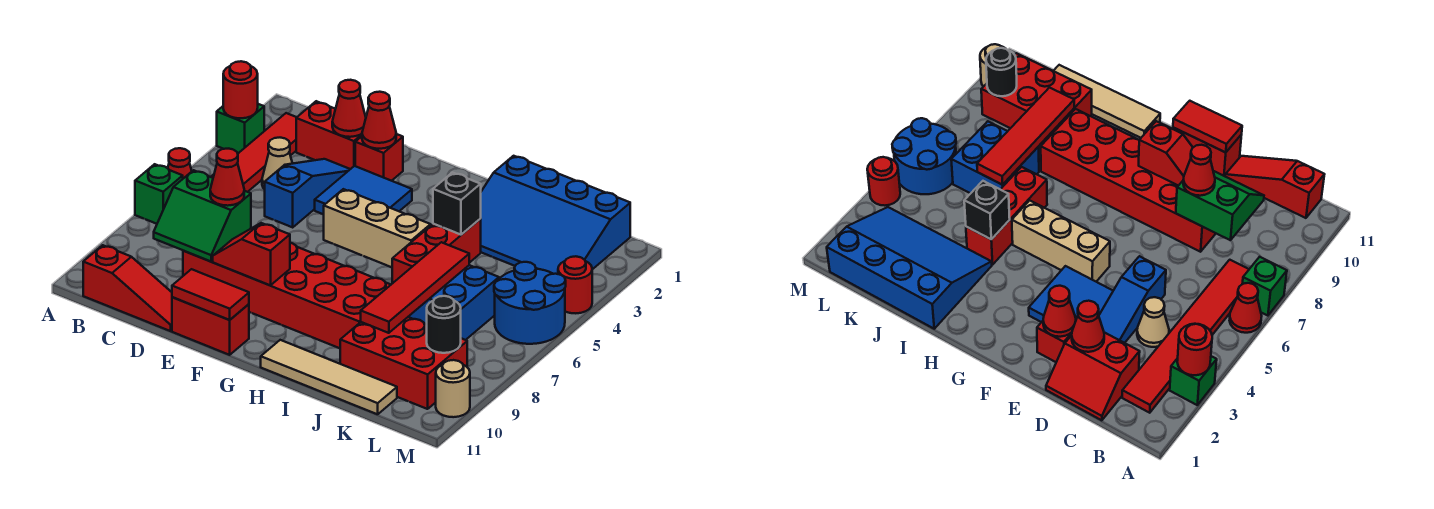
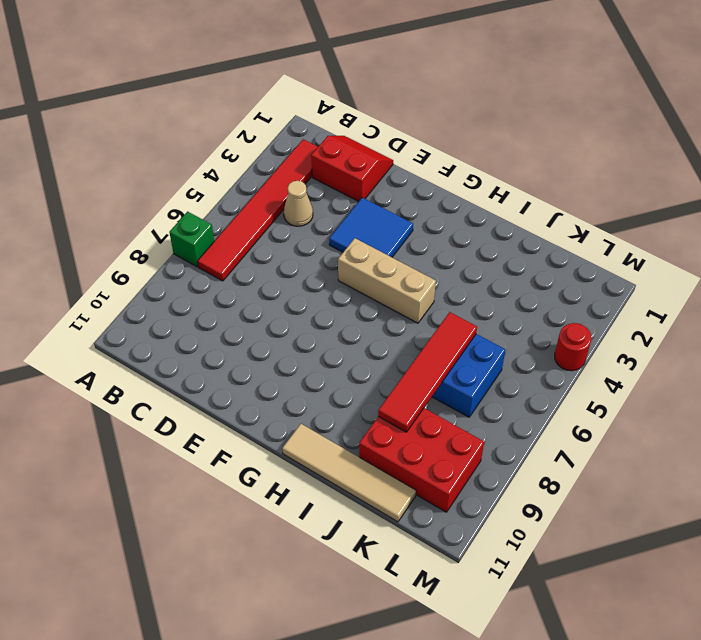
none -> green brick A3 level 1
none -> red cone A6 level 1
none -> red slope B11:D11 level 1 top B
none -> blue slope D3:D5 level 1 top 5

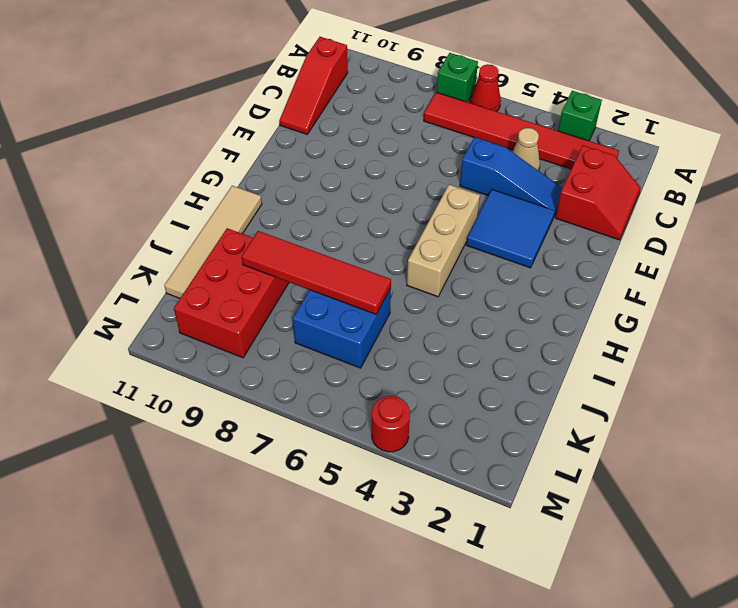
none -> red brick D8:I9 level 1
none -> red brick E2 level 1
none -> red brick E11:F11 level 1
none -> blue slope I1:L3 level 1 top 1

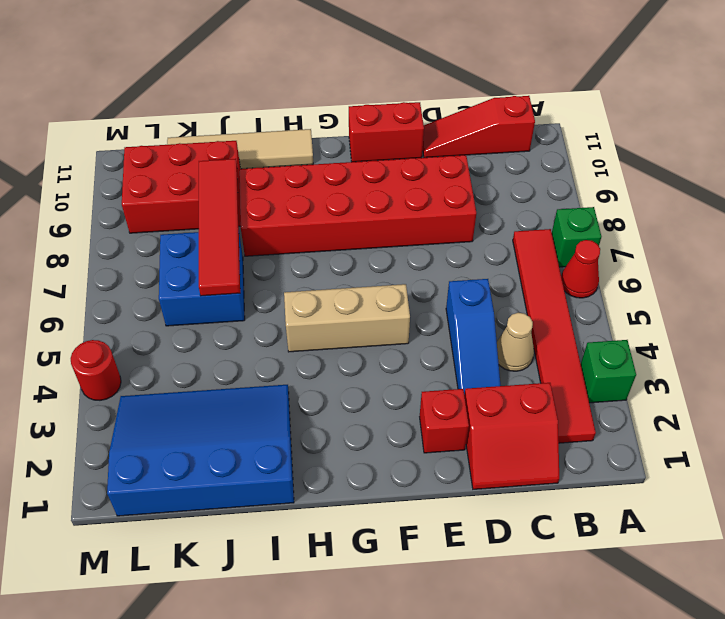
none -> blue tile E3:F4 level 1
none -> red brick I4:I6 level 1
none -> blue round brick L5:M6 level 1
none -> tan round brick M10 level 1

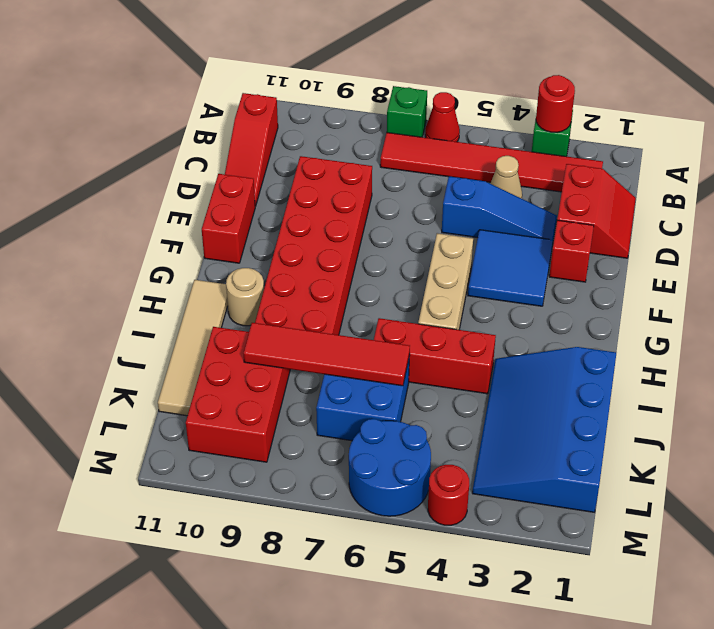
tan round brick H10 level 1 -> tan round brick M10 level 1
none -> green slope C8:D9 level 2 top 8
none -> red cone D2 level 2
none -> red cone E2 level 2
none -> red slope E9:F9 level 2 top F

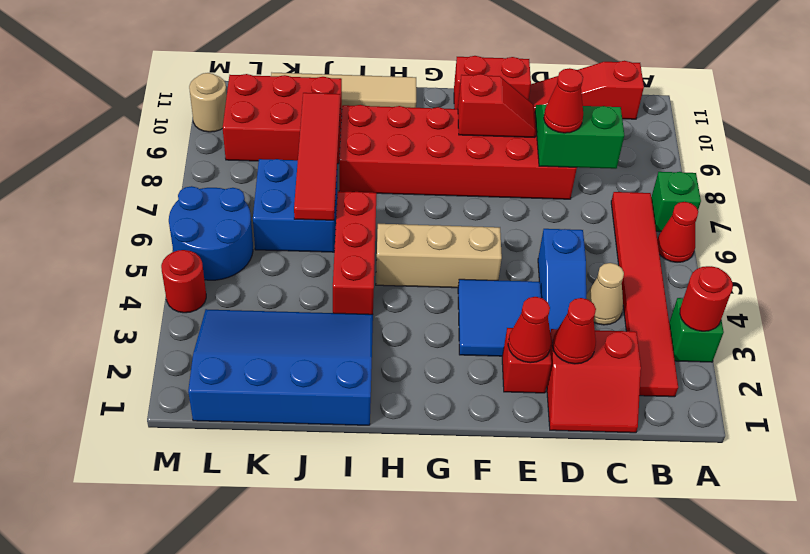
none -> red tile E11:F11 level 2
none -> black brick I4 level 2
none -> black round brick L9 level 2

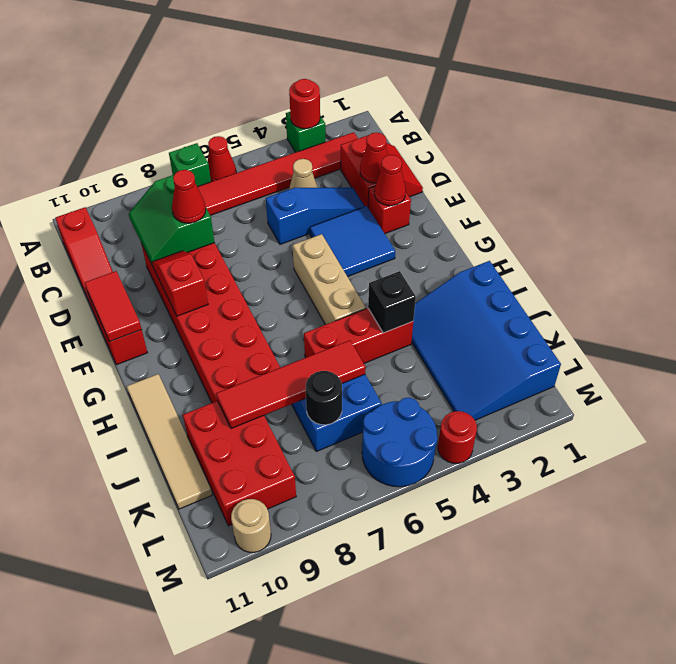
black round brick K7 level 2 -> black round brick L9 level 2

